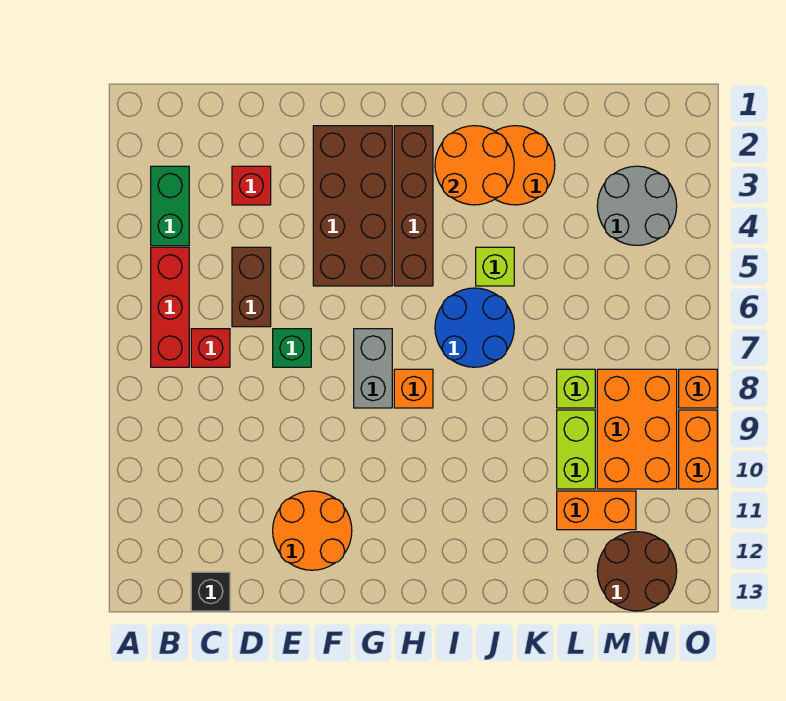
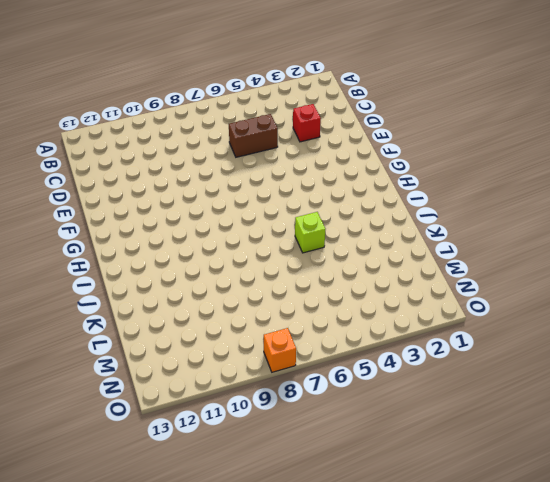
none -> green brick B3:B4 level 1
none -> red brick B5:B7 level 1
none -> red brick C7 level 1

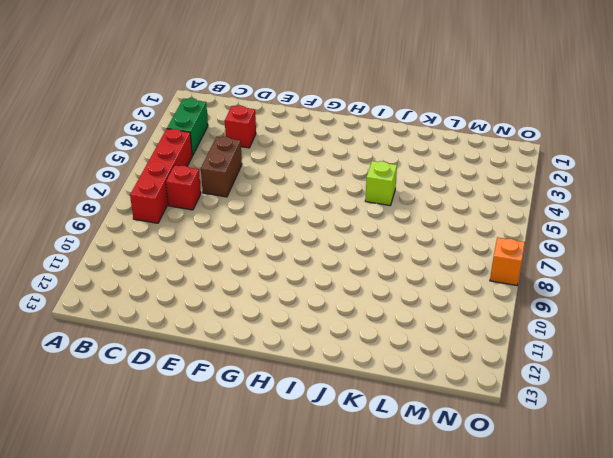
red brick B5:B8 level 1 -> red brick B5:B7 level 1
none -> black brick C13 level 1
none -> green brick E7 level 1
none -> orange round brick E11:F12 level 1

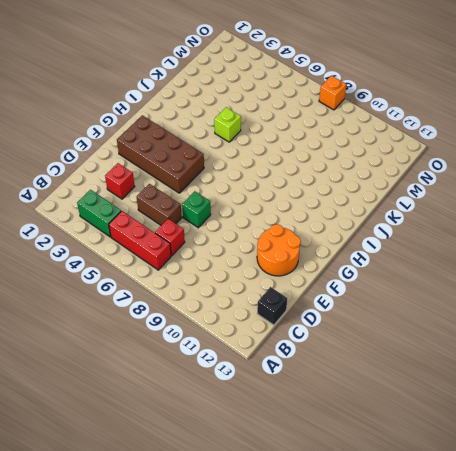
none -> grey brick G7:G8 level 1
none -> brown brick H2:H5 level 1
none -> orange brick H8 level 1

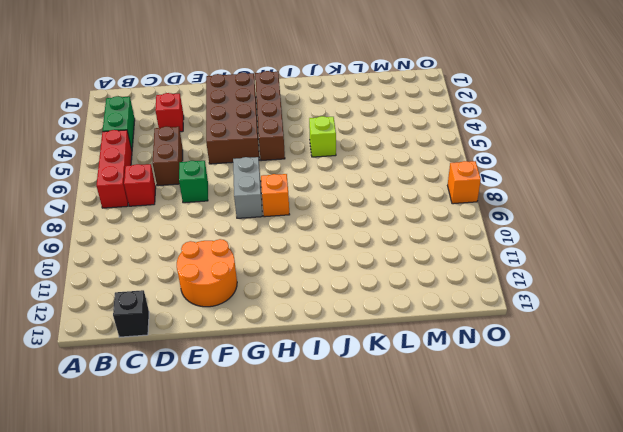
none -> blue round brick I6:J7 level 1
none -> orange round brick J2:K3 level 1
none -> lime brick L8 level 1

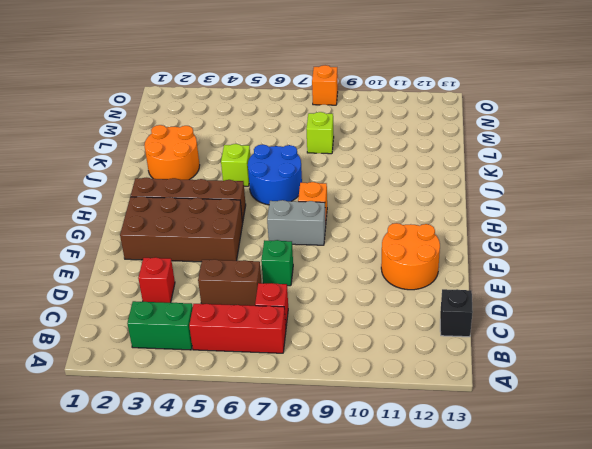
none -> lime brick L9:L10 level 1
none -> orange brick L11:M11 level 1
none -> grey round brick M3:N4 level 1

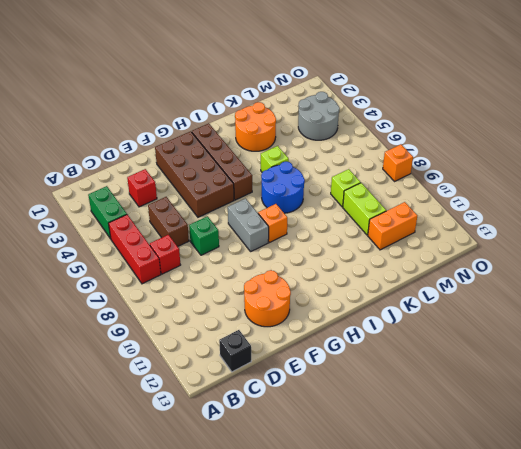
none -> orange brick M8:N10 level 1
none -> brown round brick M12:N13 level 1
none -> orange brick O9:O10 level 1

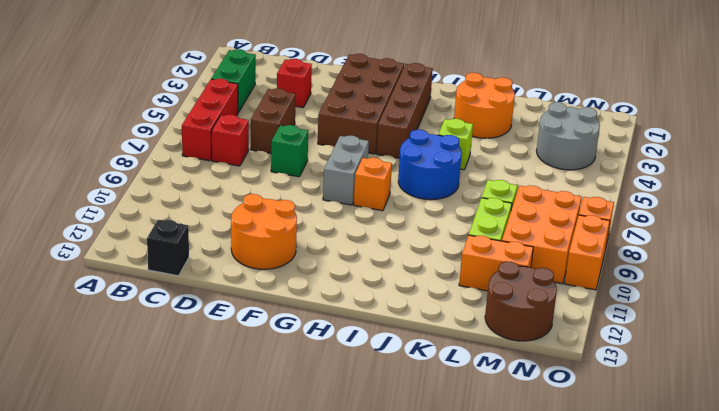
none -> orange round brick I2:J3 level 2

